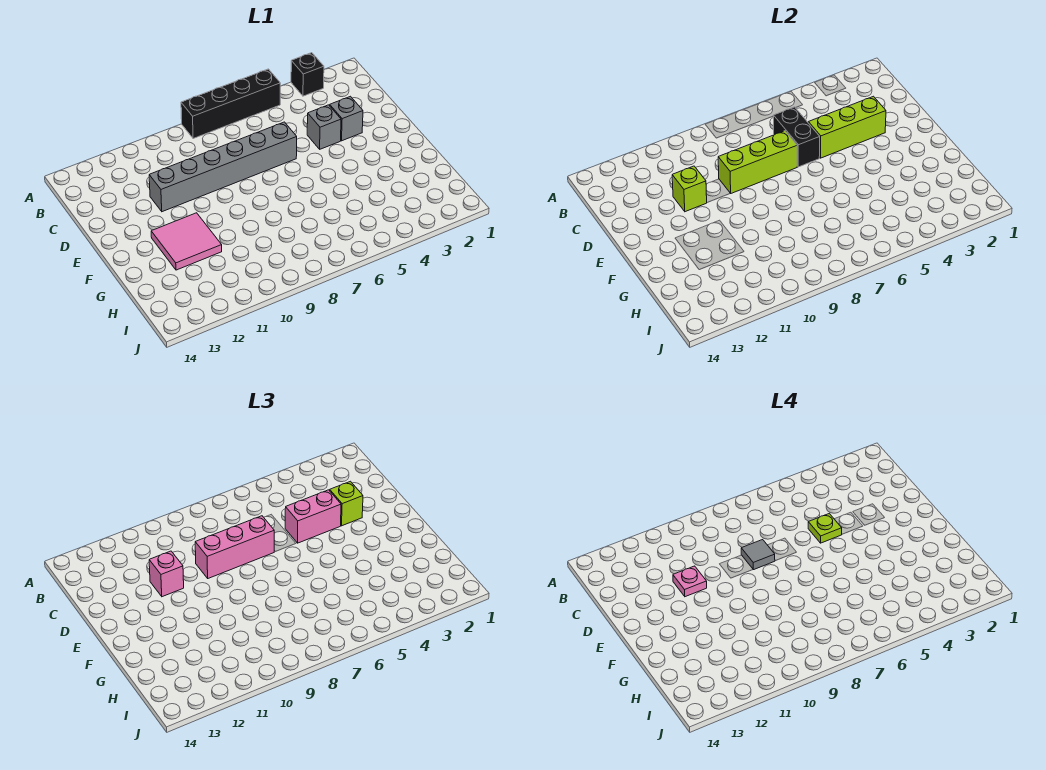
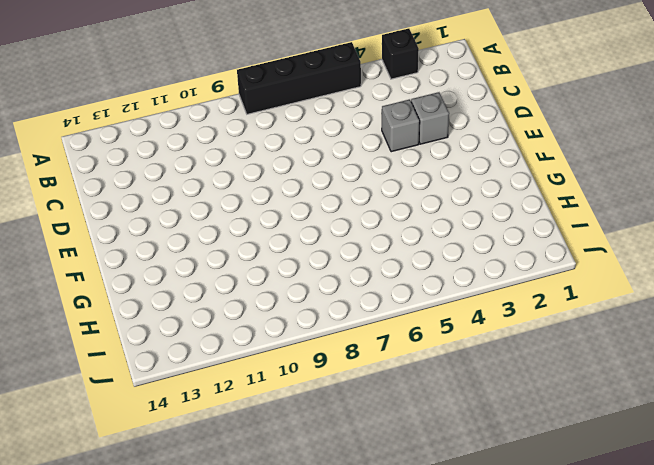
none -> grey brick D6:D11 level 1
none -> pink tile F11:G12 level 1
none -> black brick C6:D6 level 2

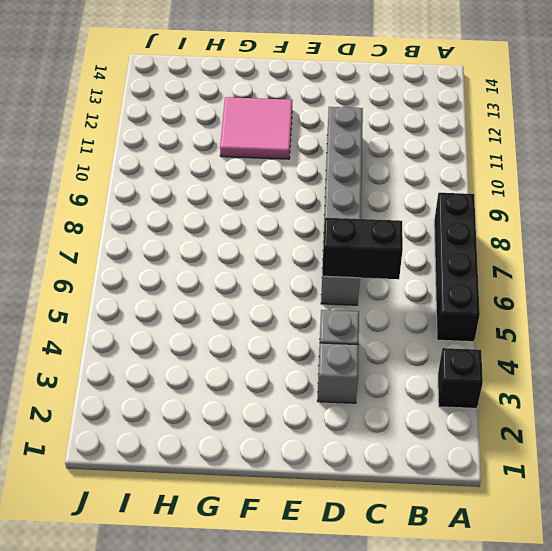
none -> lime brick D3:D5 level 2
none -> lime brick D7:D9 level 2
none -> lime brick D11 level 2

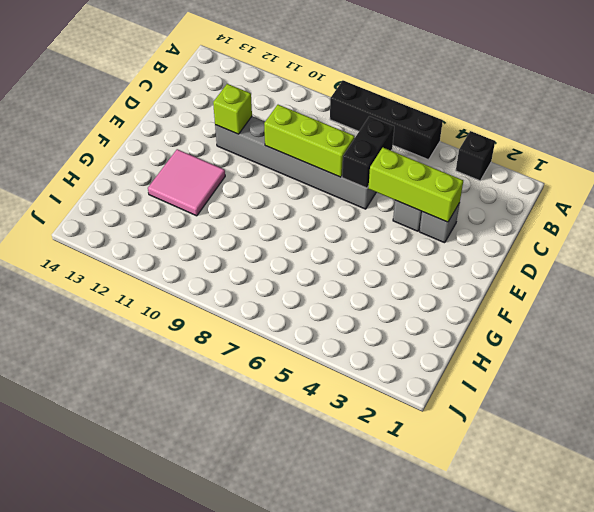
none -> lime brick D3 level 3
none -> pink brick D4:D5 level 3
none -> pink brick D7:D9 level 3

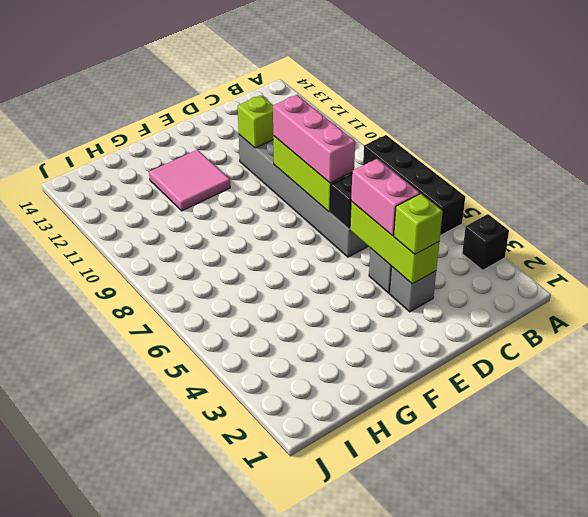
none -> pink brick D11 level 3
none -> lime plate D5 level 4
none -> grey tile D8 level 4

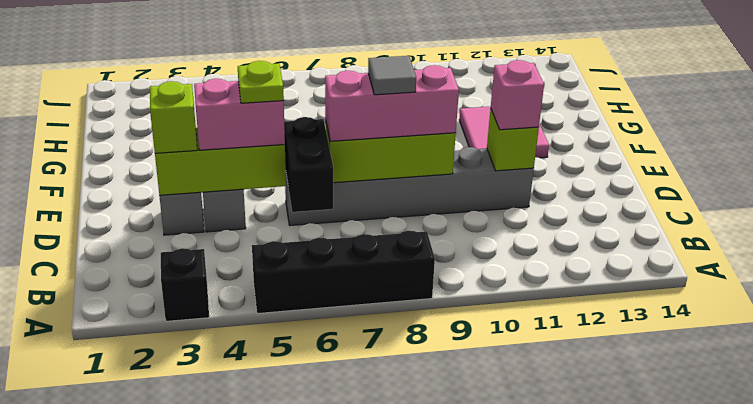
none -> pink plate D11 level 4

